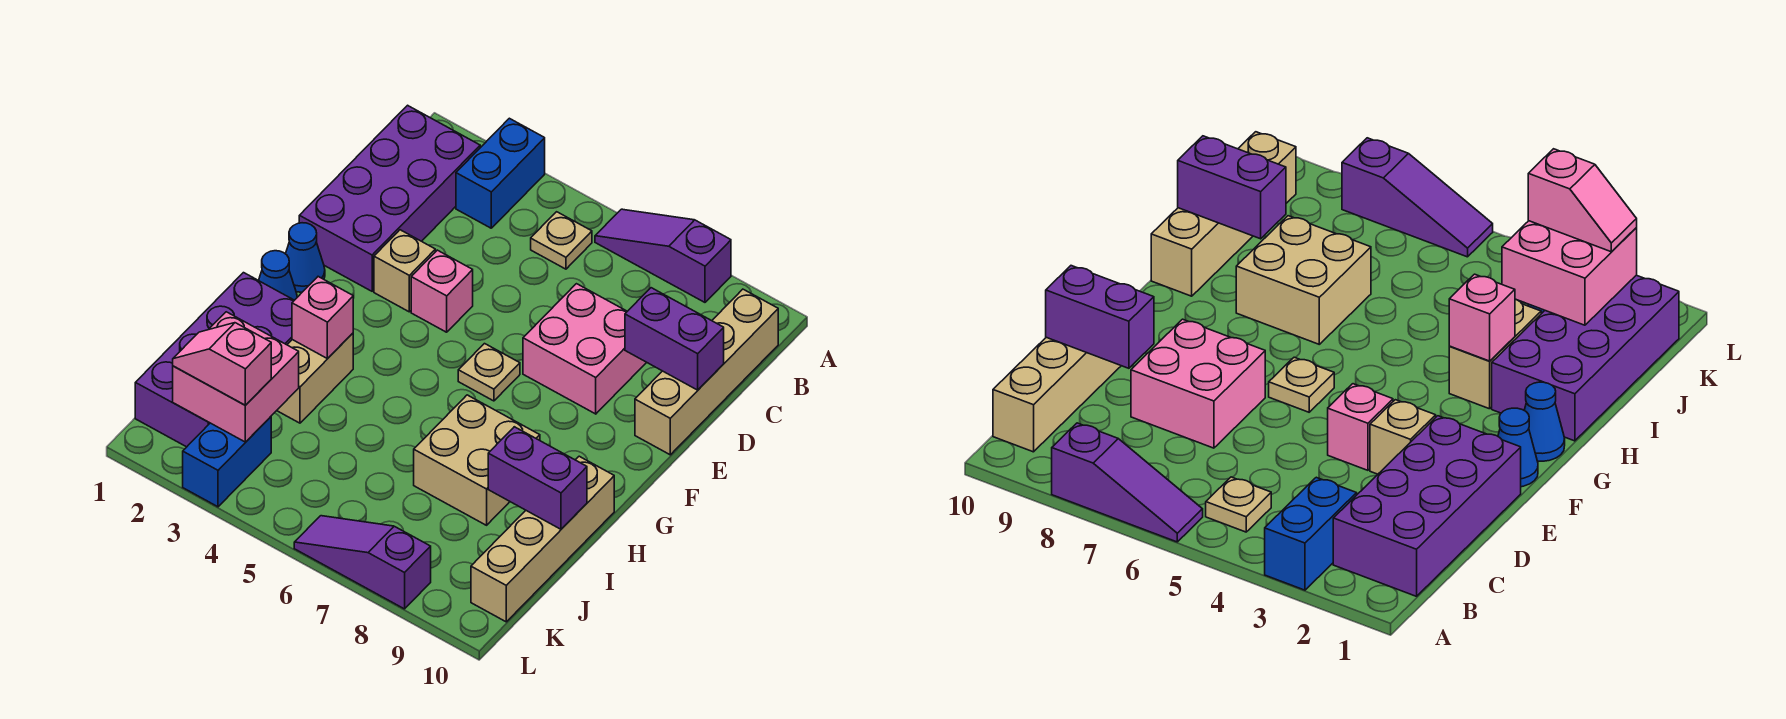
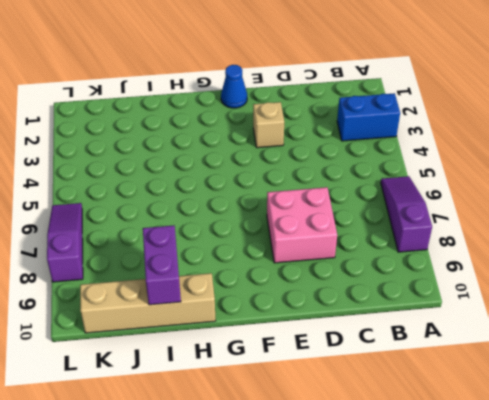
none -> purple brick B1:E2 level 1
none -> tan plate B5 level 1
none -> tan brick B10:E10 level 1

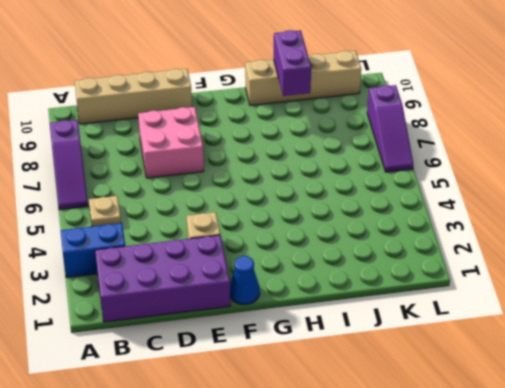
none -> pink brick E4 level 1
none -> tan plate F6 level 1
none -> blue cone G1 level 1

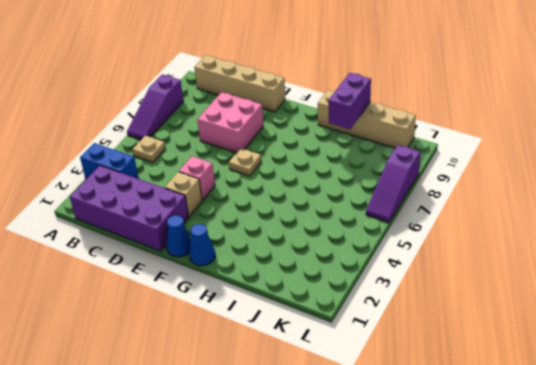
none -> purple brick H1:K2 level 1
none -> tan brick H3:I3 level 1
none -> tan brick H7:I8 level 1

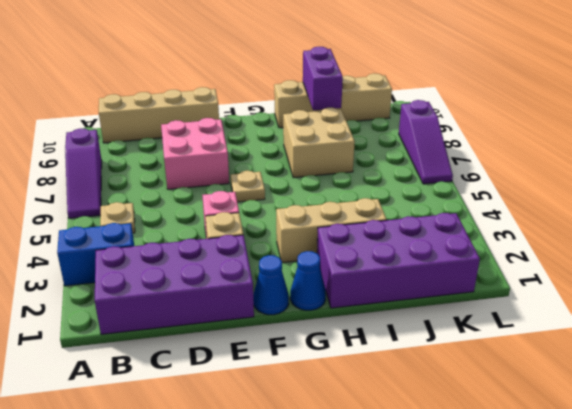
tan brick G3:I3 level 1 -> tan brick H3:I3 level 1
none -> blue brick K3:L3 level 1
none -> purple brick D9:D10 level 2
none -> pink brick H3 level 2

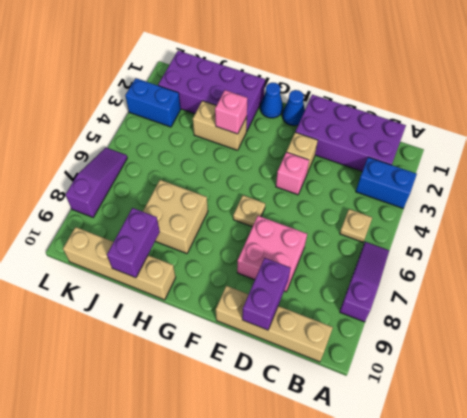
none -> pink brick J2:K3 level 2
none -> pink slope K2:K3 level 3 top 3

